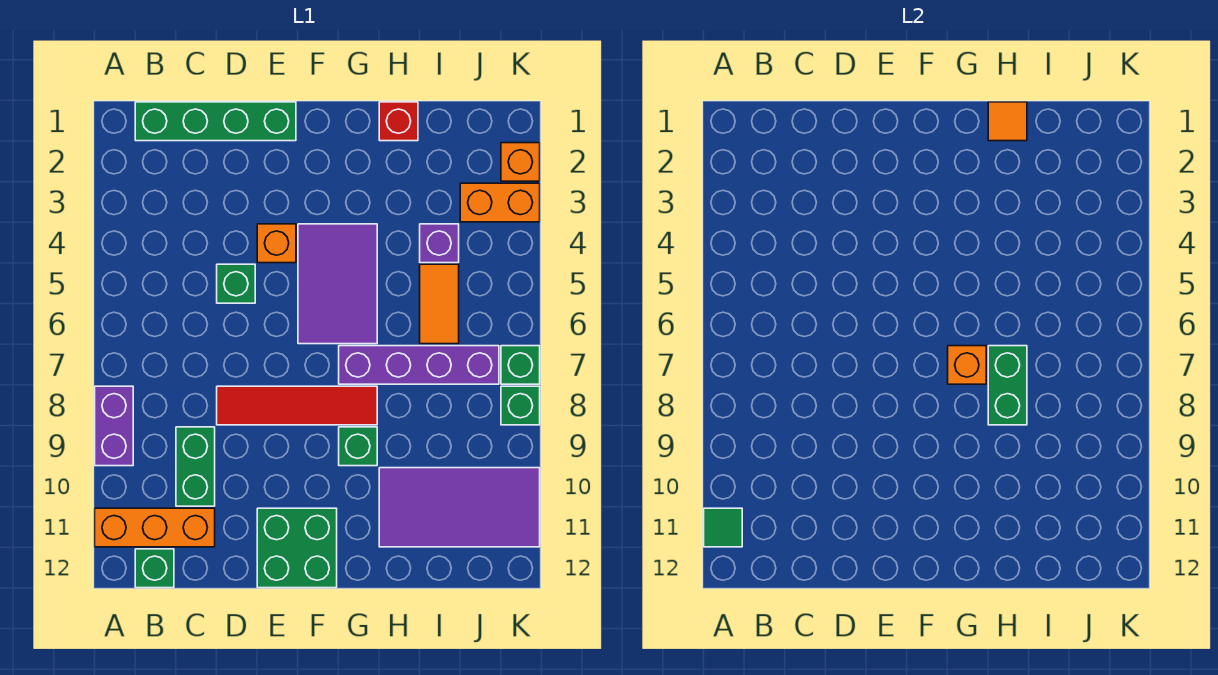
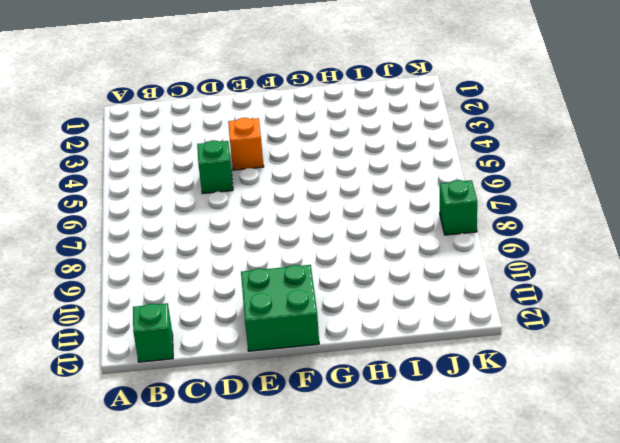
none -> purple brick A8:A9 level 1
none -> orange brick A11:C11 level 1
none -> green brick B1:E1 level 1

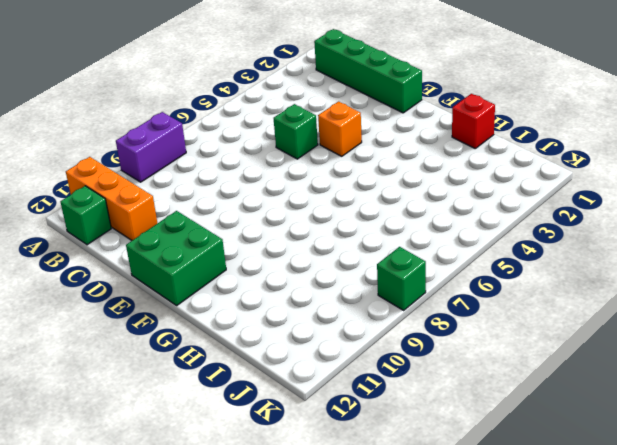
none -> green brick C9:C10 level 1
none -> red tile D8:G8 level 1
none -> purple tile F4:G6 level 1

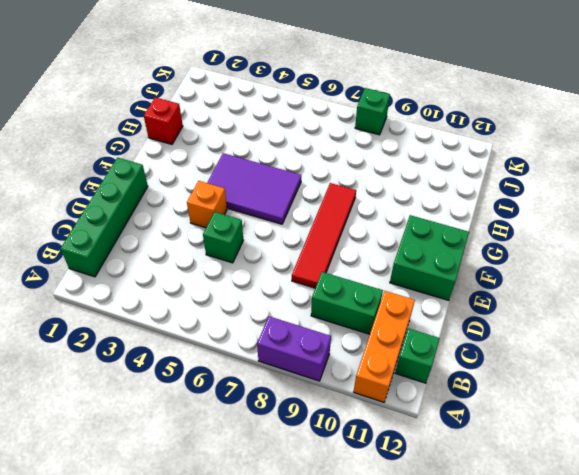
none -> purple brick G7:J7 level 1
none -> green brick G9 level 1
none -> purple tile H10:K11 level 1

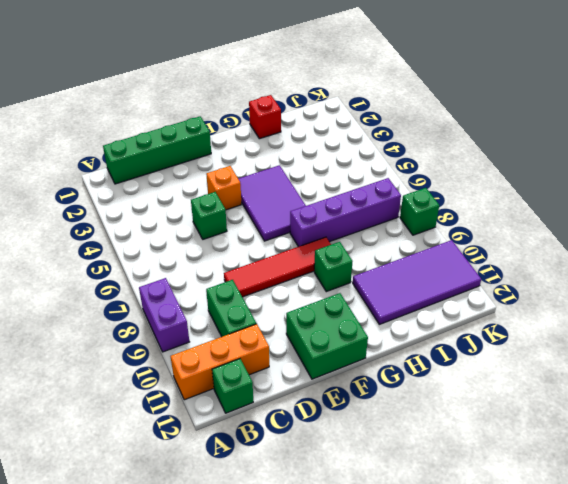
none -> purple brick I4 level 1
none -> orange tile I5:I6 level 1
none -> orange brick J3:K3 level 1

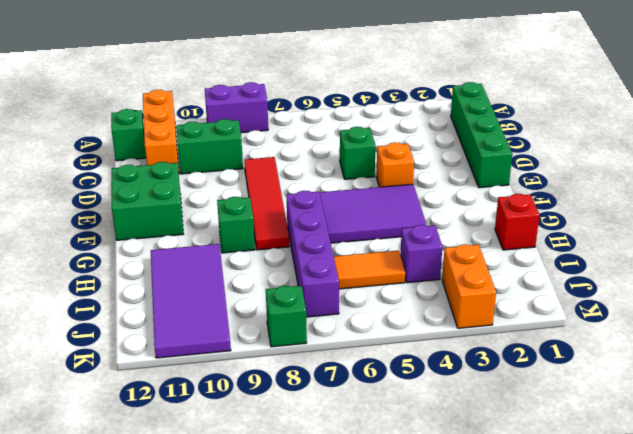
none -> orange brick K2 level 1
none -> green brick K7 level 1
none -> green tile A11 level 2

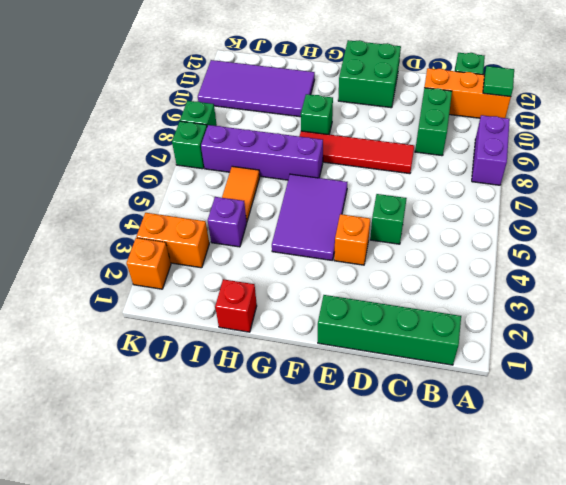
none -> orange brick G7 level 2
none -> orange tile H1 level 2
none -> green brick H7:H8 level 2

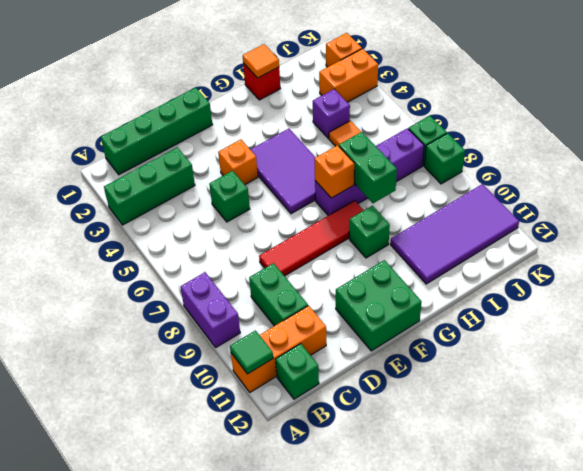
green brick A3:C3 level 1 -> none

